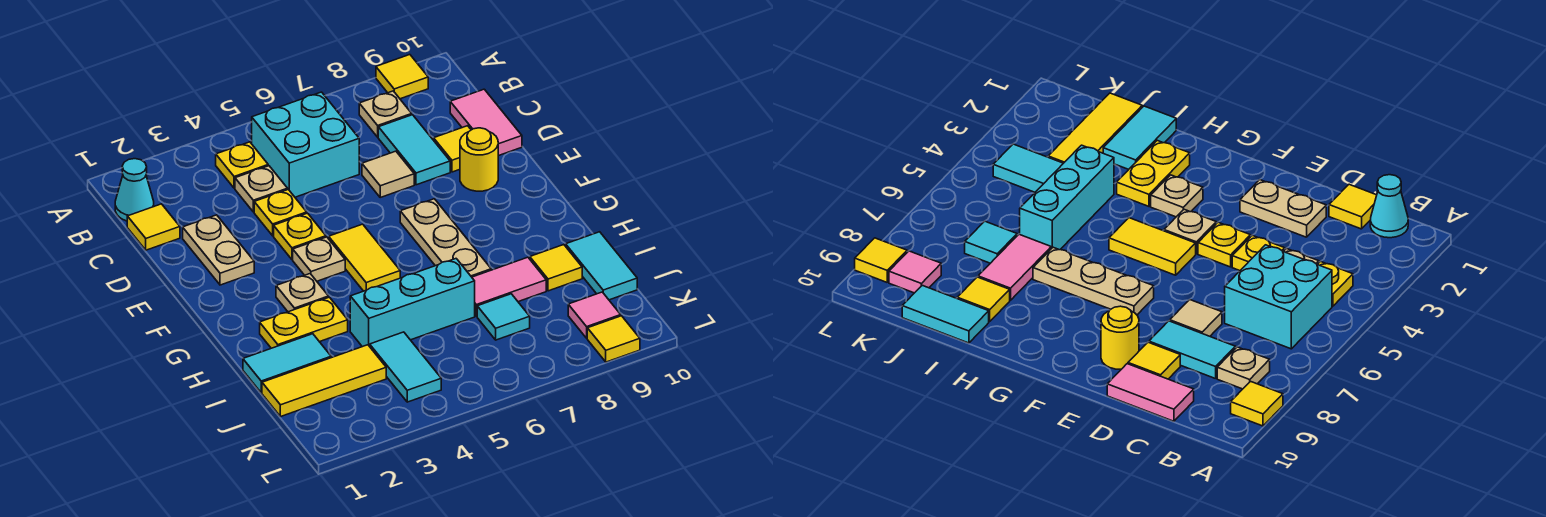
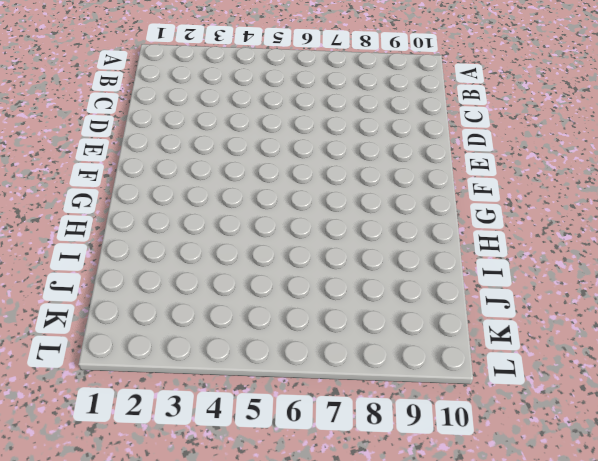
none -> yellow tile A9 level 1
none -> cyan cone B1 level 1
none -> yellow plate B4 level 1
none -> cyan brick B5:C6 level 1

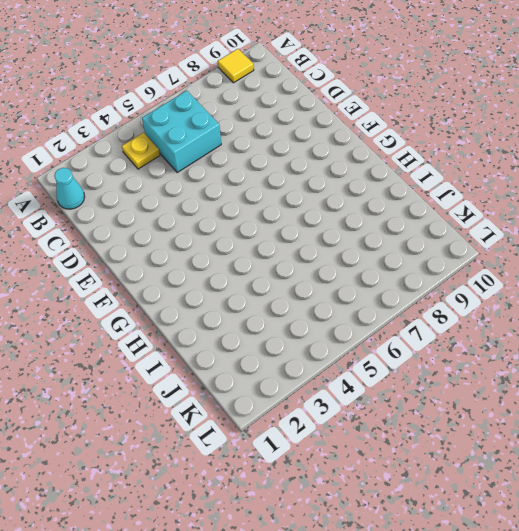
none -> tan plate B8 level 1
none -> yellow tile C1 level 1
none -> tan plate C4 level 1
none -> cyan tile C8:D8 level 1

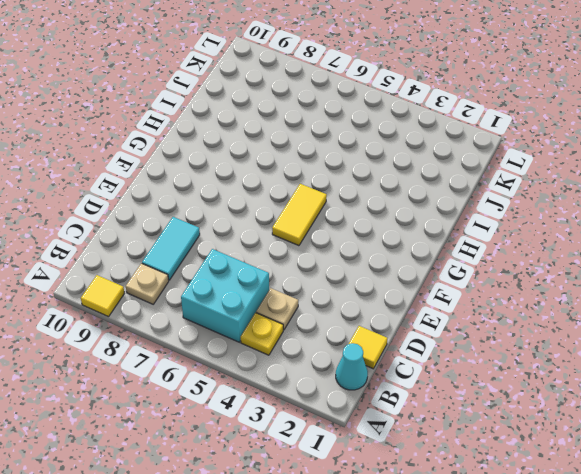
none -> pink tile C10:D10 level 1
none -> tan plate D2:E2 level 1
none -> yellow plate D4 level 1
none -> tan tile D7 level 1

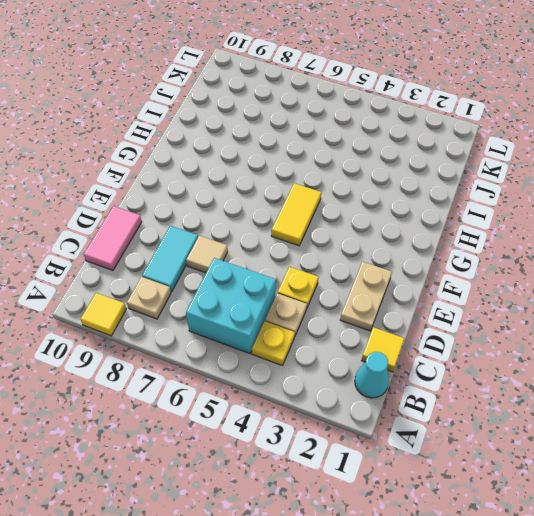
none -> yellow tile D9 level 1
none -> yellow plate E4 level 1
none -> yellow round brick E9 level 1
none -> tan plate F4 level 1

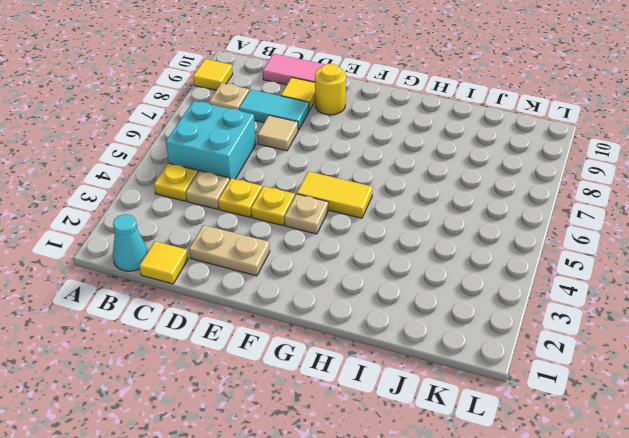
none -> tan plate F7:H7 level 1
none -> tan plate G3 level 1
none -> yellow plate H2:H3 level 1
none -> cyan tile I1:I2 level 1

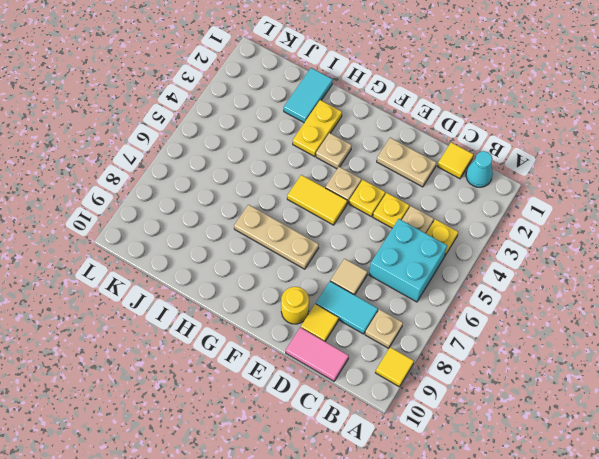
none -> cyan brick I4:I6 level 1
none -> pink tile I7:I8 level 1
none -> yellow tile I9 level 1
none -> cyan tile I10:J10 level 1

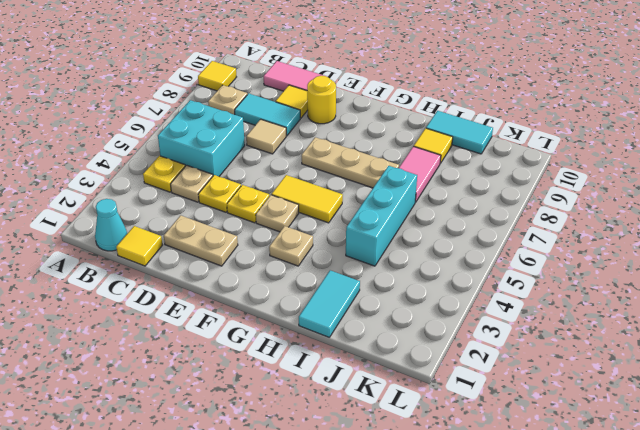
none -> yellow plate H2:H3 level 1
none -> yellow tile J1:J3 level 1
none -> cyan tile J4:K4 level 1
none -> cyan tile J7 level 1

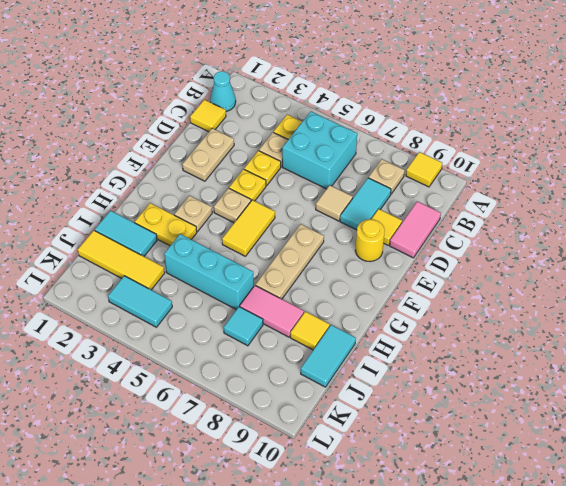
cyan tile K3:K4 level 1 -> cyan tile J4:K4 level 1
none -> pink tile K9 level 1
none -> yellow tile L9 level 1

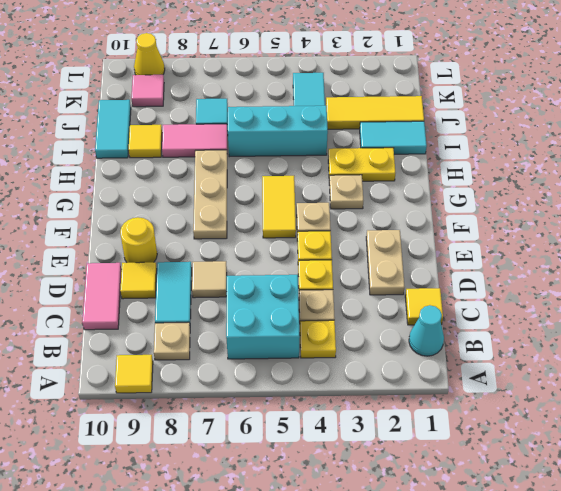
yellow cone L9 level 1 -> yellow tile L9 level 1

